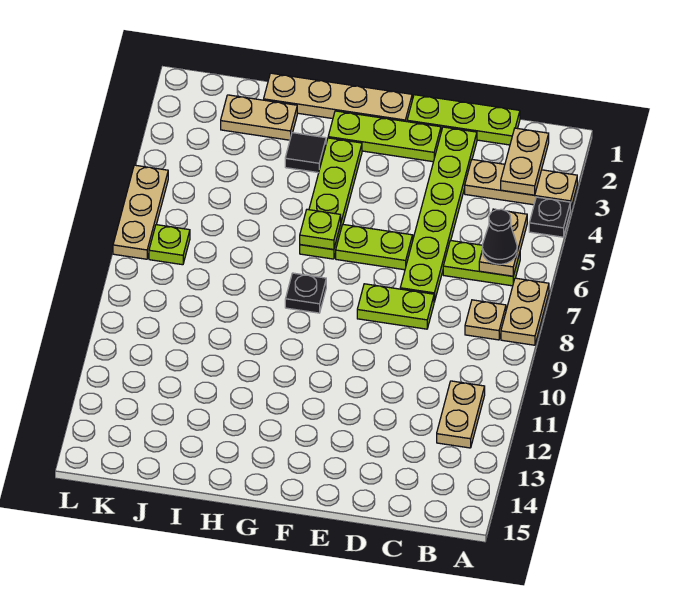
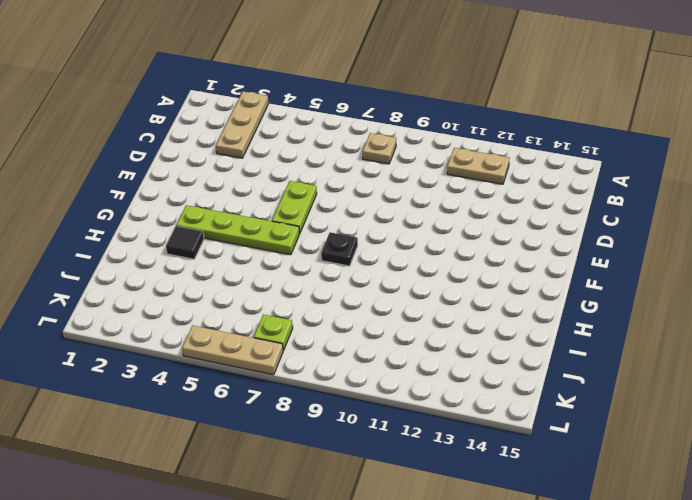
none -> black plate A4 level 1
none -> tan plate A7:A8 level 1
none -> lime plate B6:C6 level 1

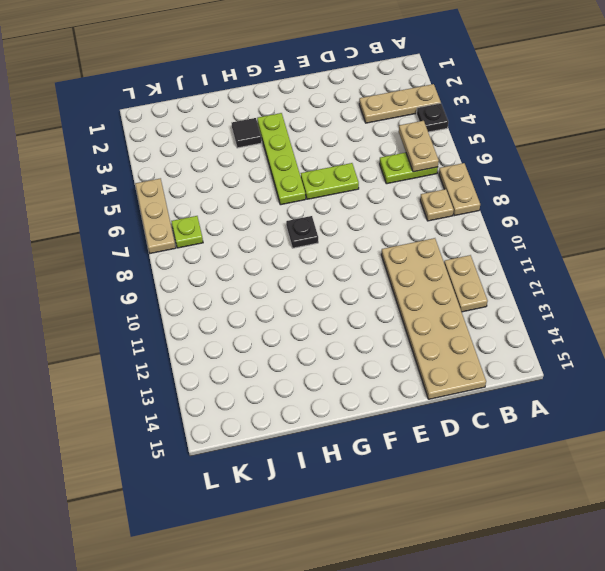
tan plate C10:D15 level 1 -> none
none -> lime plate C1:E1 level 1
none -> lime plate D2:D7 level 1
none -> lime plate D8:E8 level 1

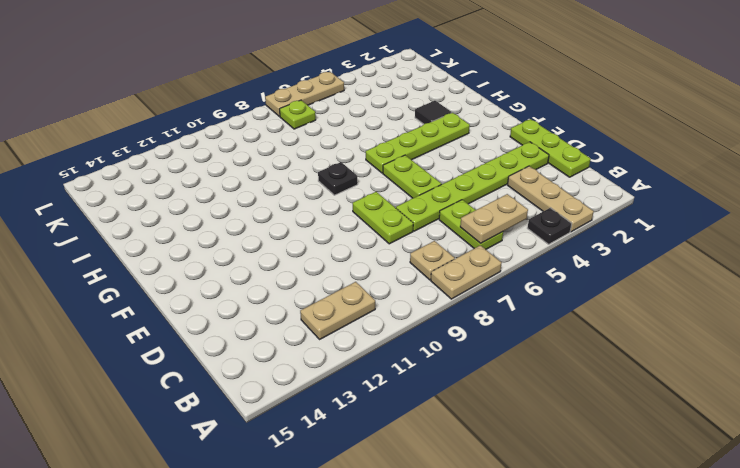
none -> lime plate E2:G2 level 1
none -> tan plate F1:I1 level 1
none -> tan plate I2:J2 level 1

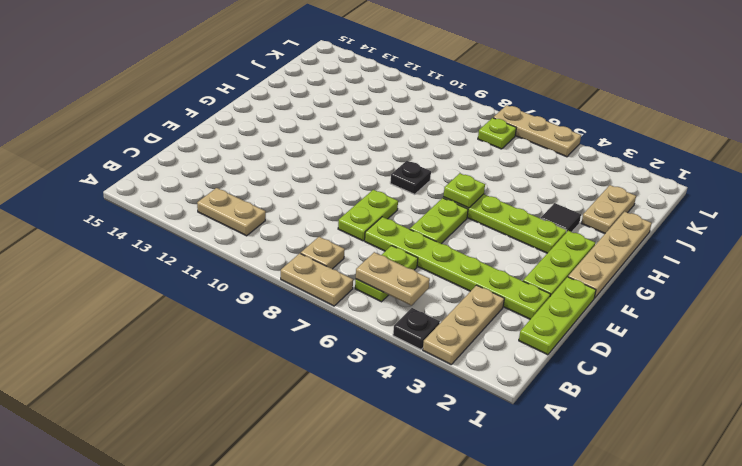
none -> tan plate B2:B3 level 2
none -> black cone B6 level 3

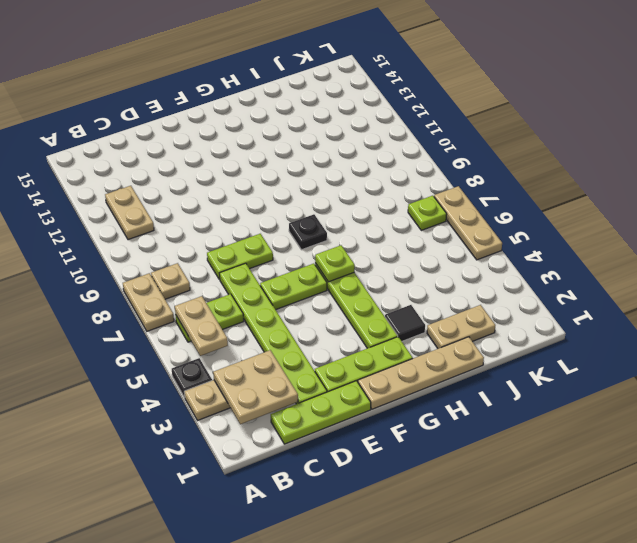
tan plate B2:C3 level 2 -> tan plate B2:B3 level 2
none -> black cone B6 level 3

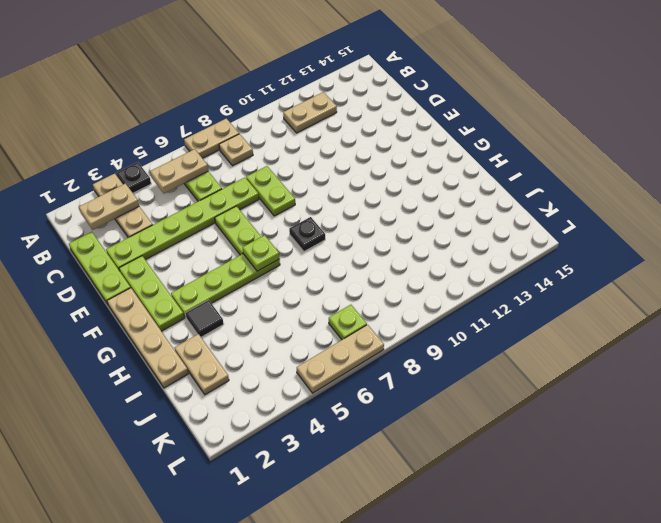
none -> black cone B6 level 3

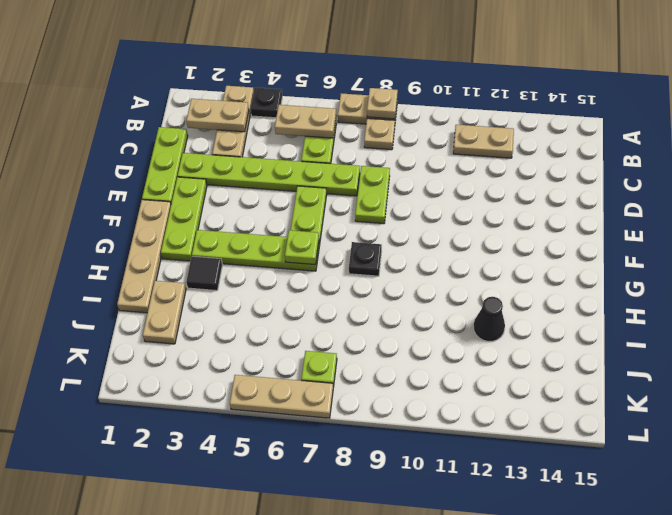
tan plate A8 level 2 -> none
black cone I12 level 1 -> black cone B6 level 3

